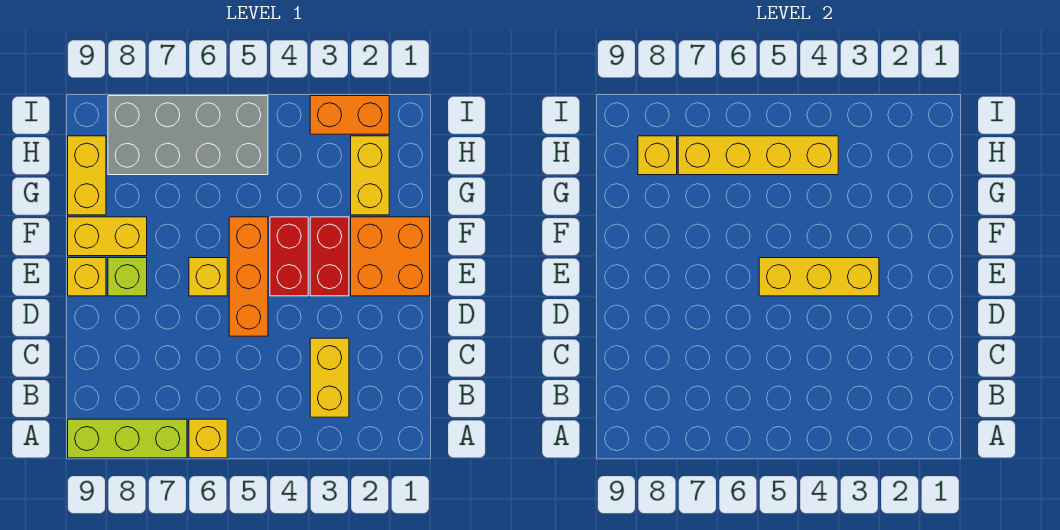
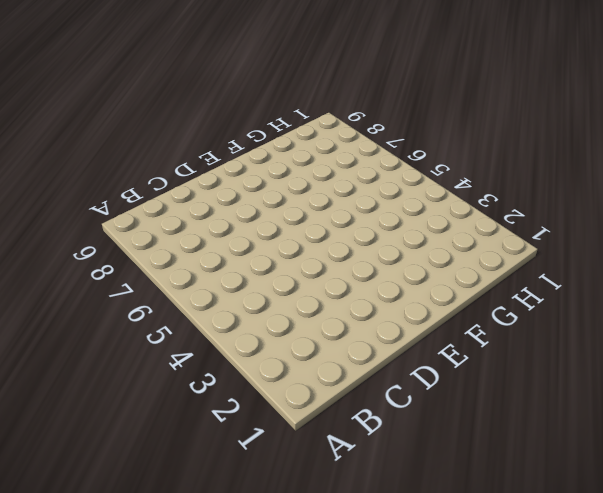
none -> yellow brick A6 level 1
none -> lime brick A7:A9 level 1
none -> yellow brick B3:C3 level 1

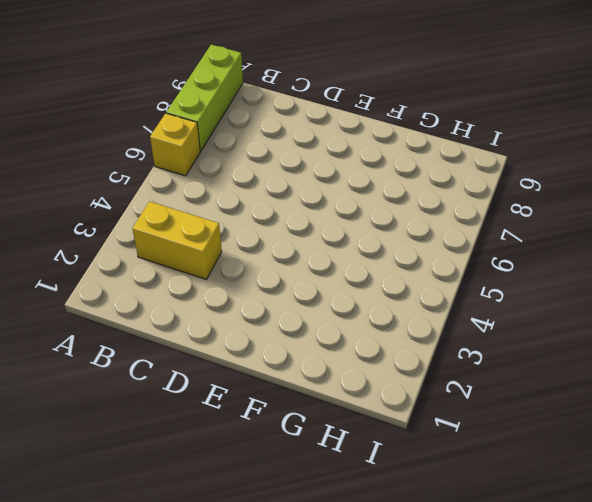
none -> orange brick D5:F5 level 1
none -> orange brick E1:F2 level 1
none -> red brick E3:F3 level 1

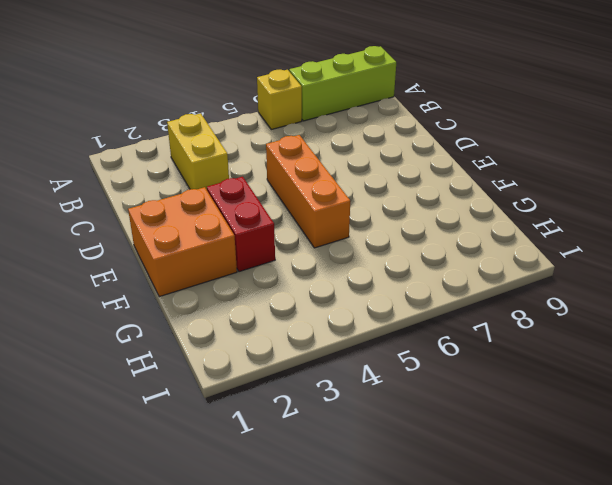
none -> red brick E4:F4 level 1
none -> yellow brick E6 level 1
none -> lime brick E8 level 1

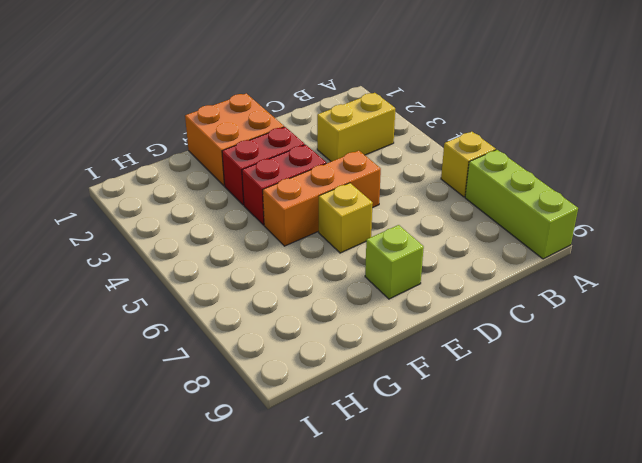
none -> yellow brick E9 level 1
none -> yellow brick F8:F9 level 1
none -> yellow brick G2:H2 level 1

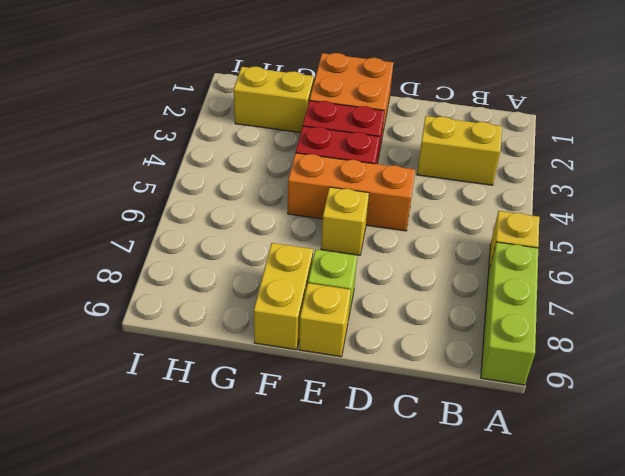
none -> yellow brick G9:H9 level 1
none -> grey brick H5:I8 level 1
none -> orange brick I2:I3 level 1

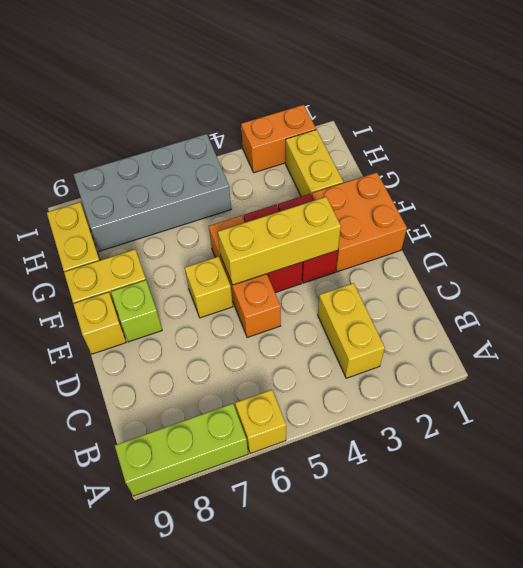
none -> yellow brick H4:H7 level 2
none -> yellow brick H8 level 2

